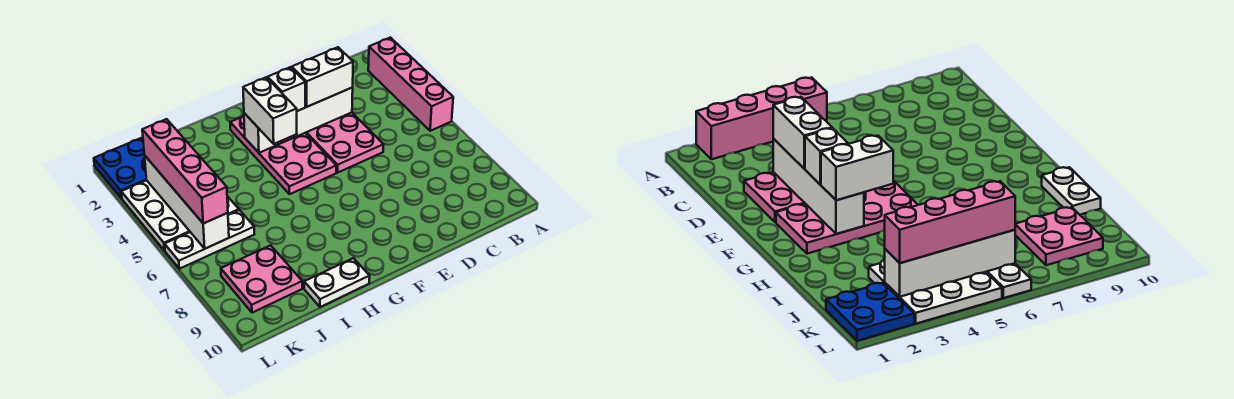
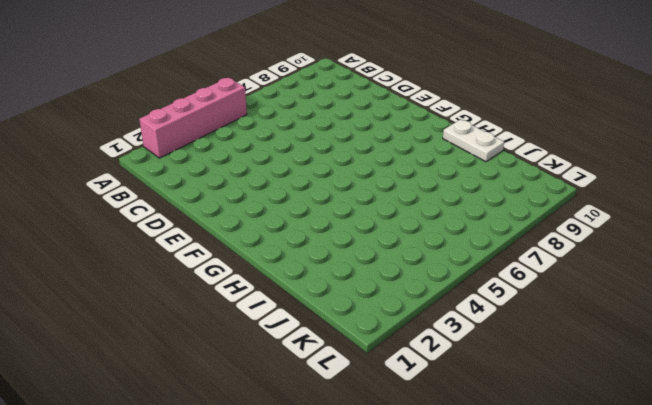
none -> pink plate D2:E5 level 1
none -> pink plate F2:G5 level 1
none -> white plate J3:L5 level 1

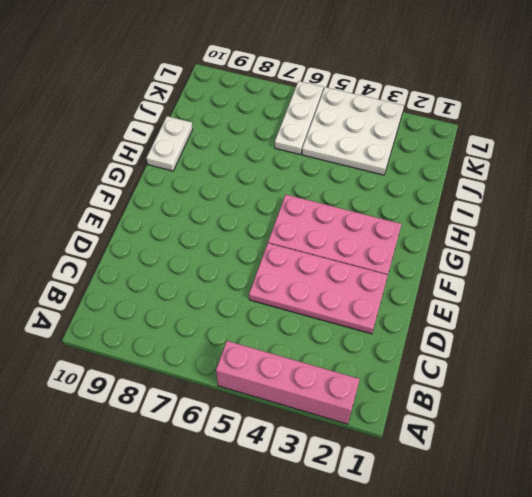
none -> pink plate J8:K9 level 1
none -> blue plate K1:L2 level 1
none -> white brick D3:G3 level 2

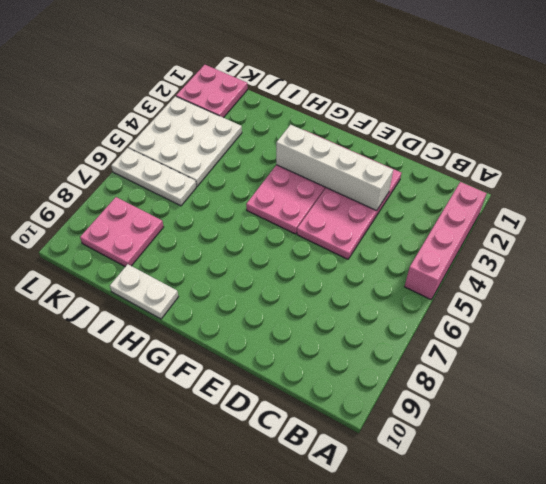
pink plate K1:L2 level 1 -> blue plate K1:L2 level 1
none -> white brick K3:K6 level 2
none -> white brick D3:E3 level 3
none -> white brick F3 level 3

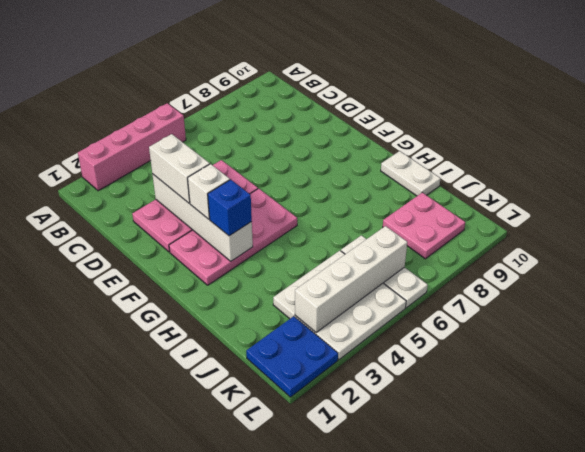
blue brick G3 level 3 -> white brick G3:G4 level 3
none -> pink brick K3:K6 level 3

